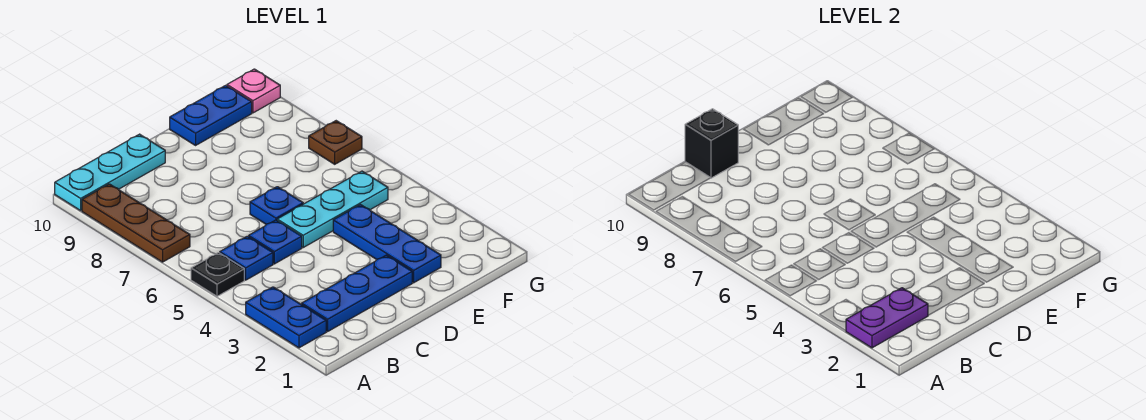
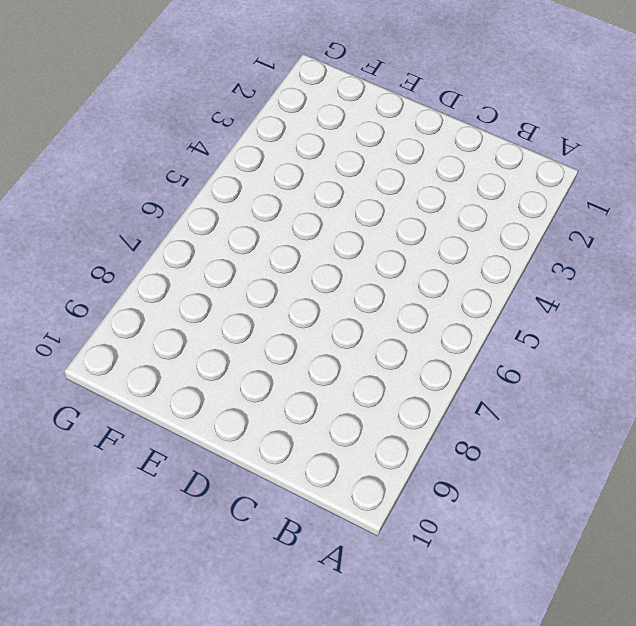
none -> blue plate A2:A3 level 1
none -> black plate A5 level 1
none -> brown plate A7:A9 level 1

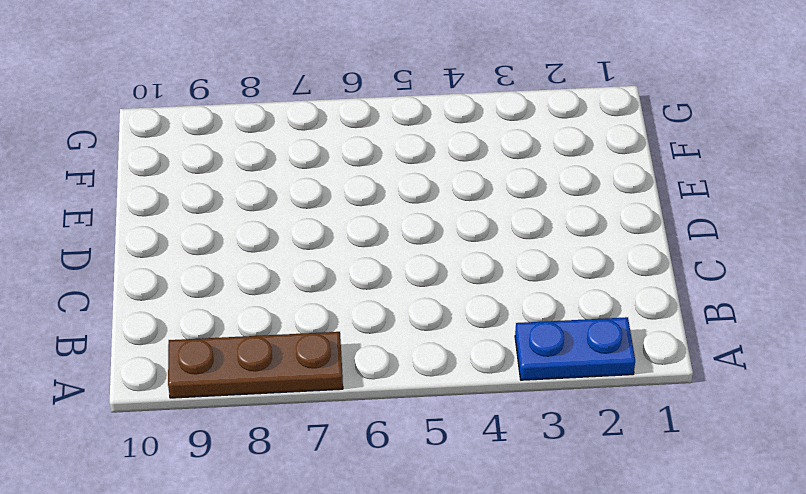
none -> black plate A5 level 1
none -> cyan plate A10:C10 level 1
none -> blue plate B2:D2 level 1

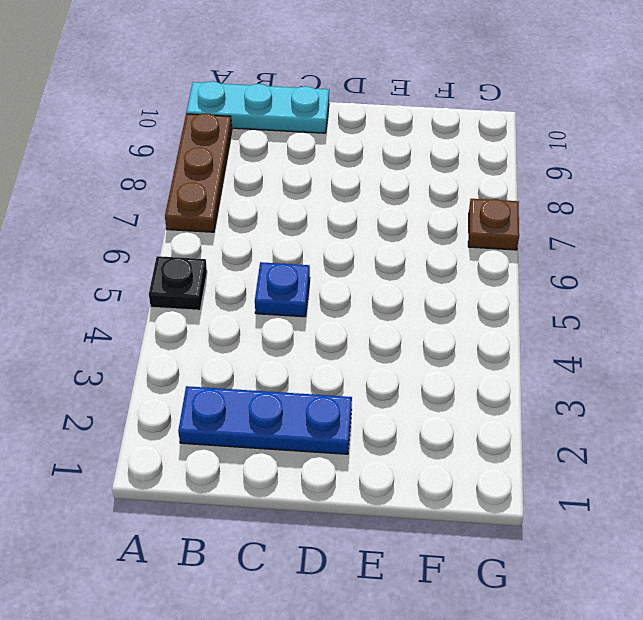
none -> blue plate A2:A3 level 1
none -> blue plate B5 level 1
none -> cyan plate D5:F5 level 1

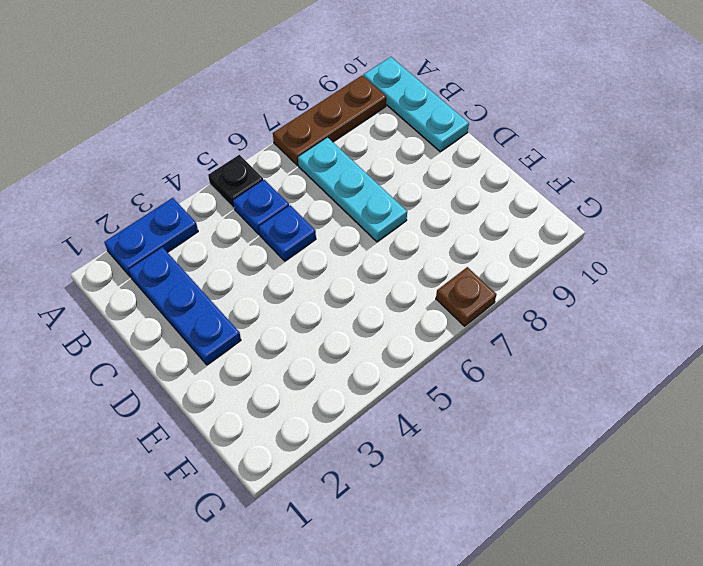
cyan plate B7:D7 level 1 -> cyan plate D5:F5 level 1
none -> blue plate D6 level 1
none -> blue plate E2:E4 level 1
none -> blue plate E10:F10 level 1

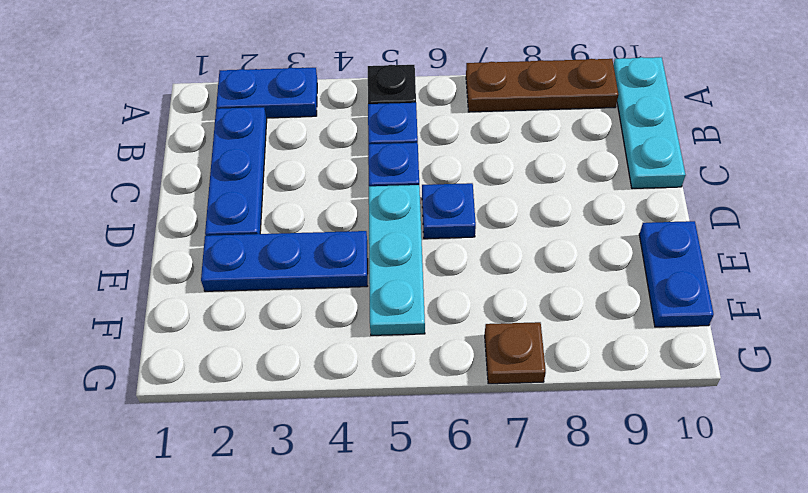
none -> pink plate G10 level 1
none -> purple plate A2:B2 level 2
none -> black brick C10 level 2

